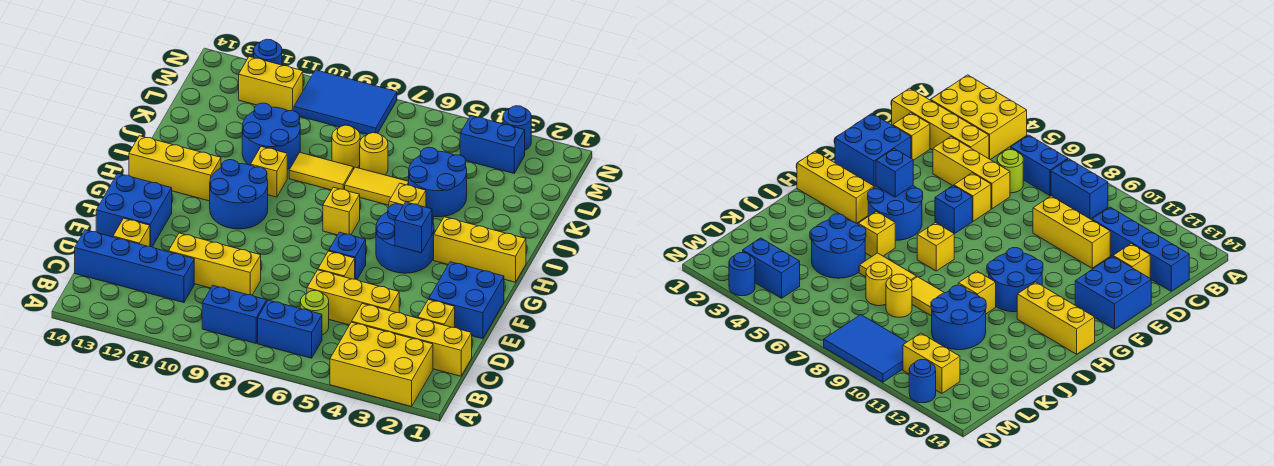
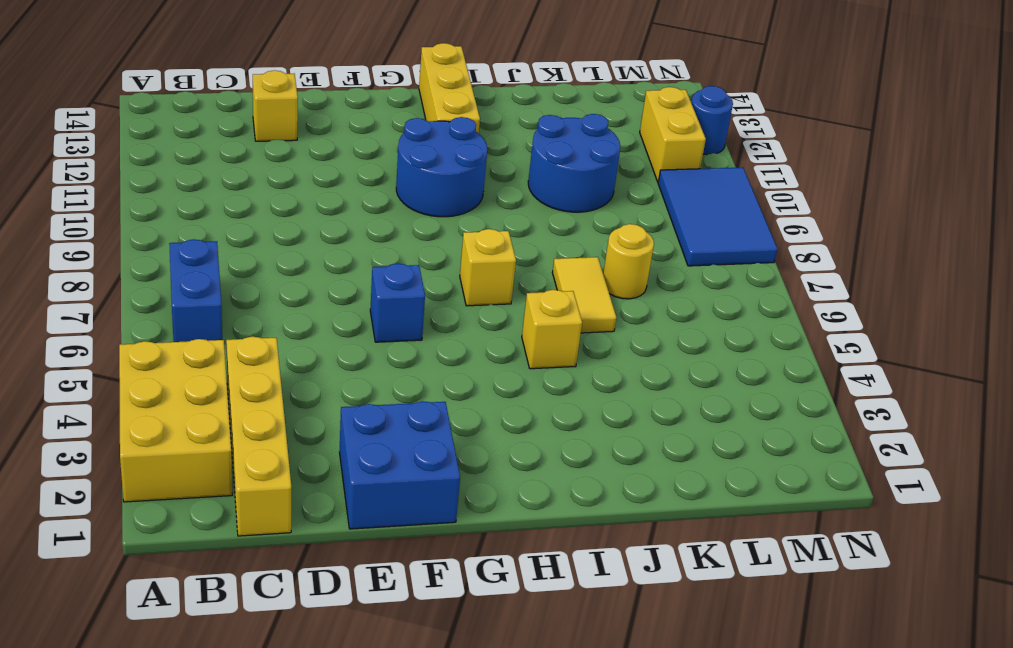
none -> blue brick B8:B9 level 1
none -> lime round brick C6 level 1
none -> blue brick C11:C14 level 1
none -> yellow brick D2 level 1

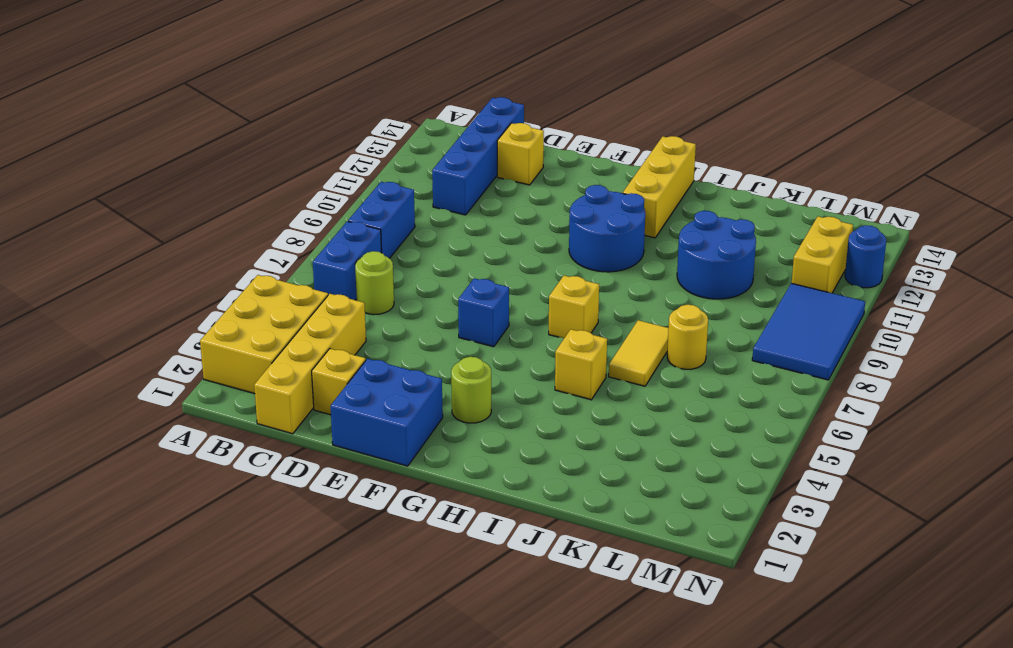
lime round brick G3 level 1 -> none
none -> yellow brick D4:D6 level 1
none -> yellow brick D9:D11 level 1
none -> yellow brick E6 level 1
none -> blue brick E13:F14 level 1

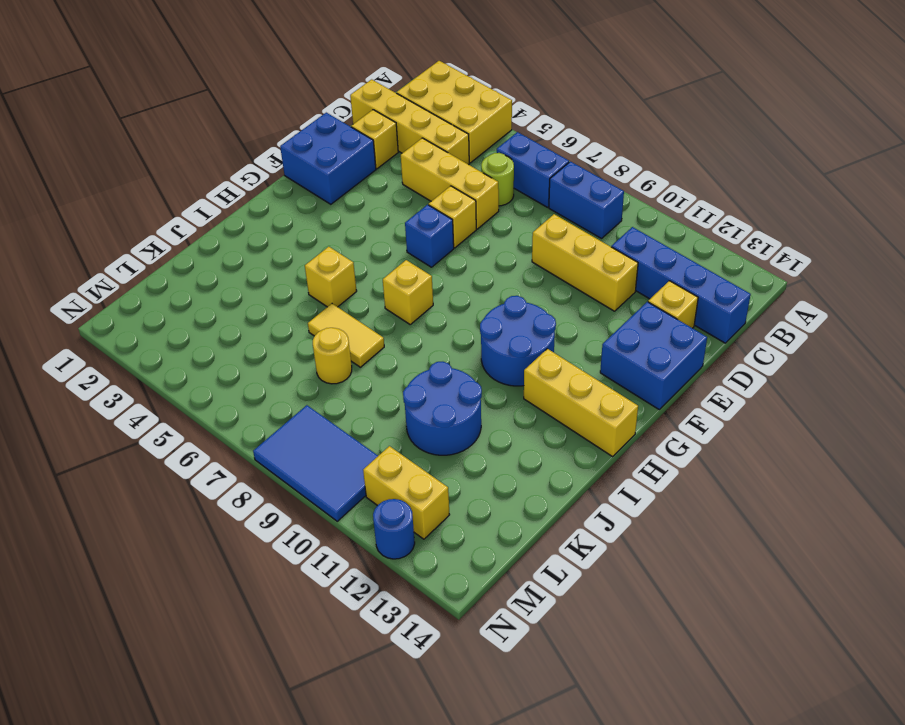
none -> blue round brick G4:H5 level 1
none -> yellow brick H1:H3 level 1
none -> yellow brick I10 level 1
none -> blue round brick J4:K5 level 1

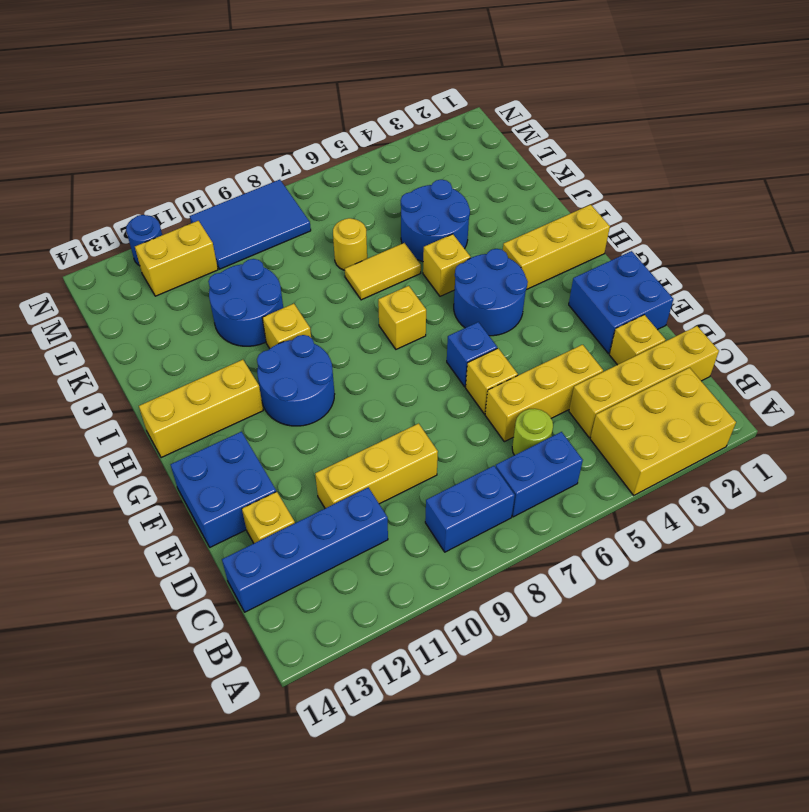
none -> yellow tile J8:J9 level 1
none -> yellow round brick K8 level 1
none -> blue brick M3:M4 level 1
none -> blue round brick N3 level 1

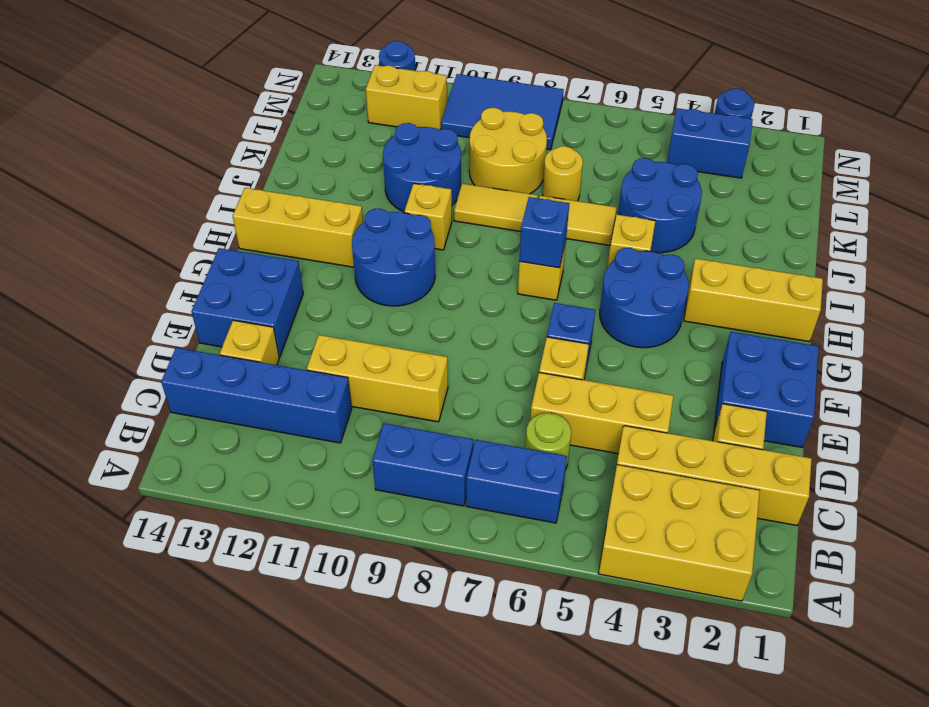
blue brick H7 level 2 -> blue brick G4 level 2
yellow round brick K8:L9 level 1 -> yellow round brick K8 level 1

